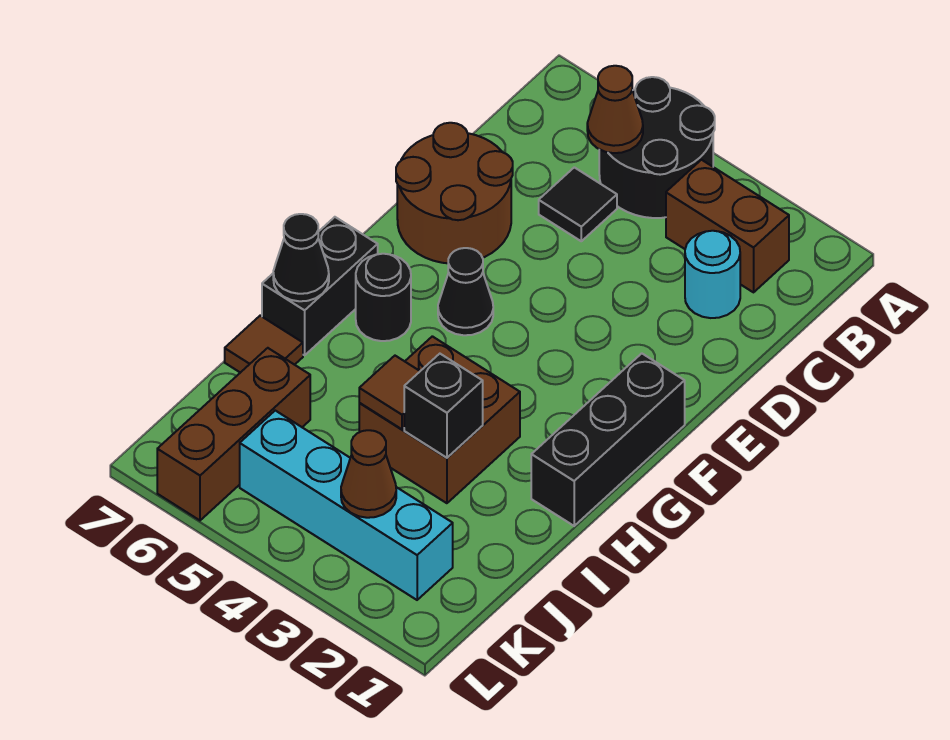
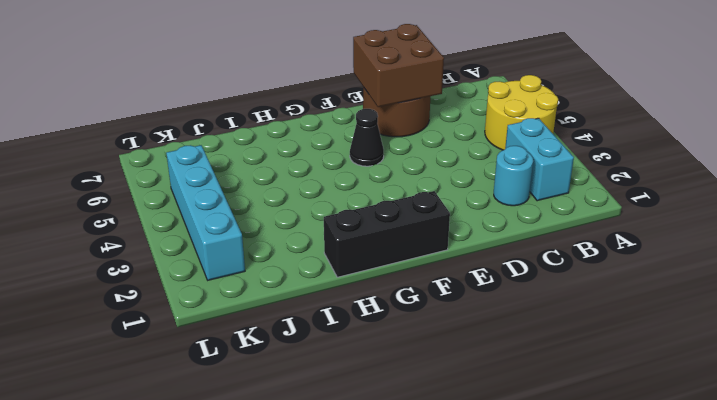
yellow round brick A4:B5 level 1 -> black round brick A4:B5 level 1
cyan brick B2:B3 level 1 -> brown brick B2:B3 level 1
brown brick D6:E7 level 2 -> brown brick H3:I4 level 1
none -> black tile C5 level 1
none -> black round brick G6 level 1
none -> black brick G7:H7 level 1

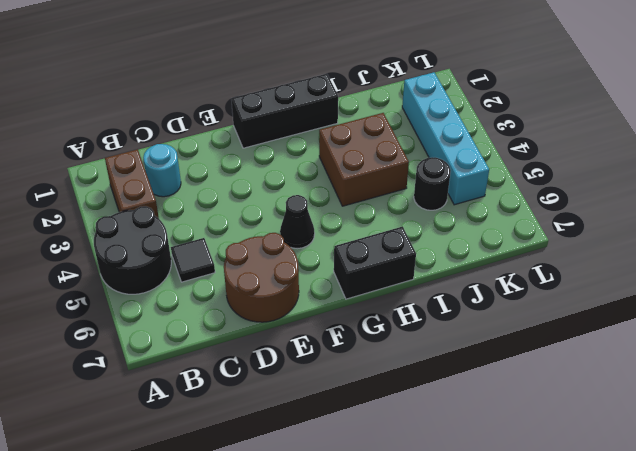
black round brick J5 level 1 -> black round brick G6 level 1
none -> brown tile I7 level 1
none -> brown brick J6:L6 level 1
none -> brown cone B5 level 2

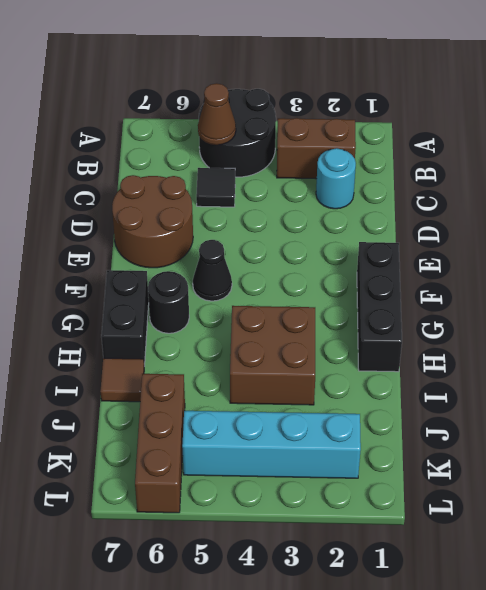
none -> black cone H7 level 2
none -> black brick I3 level 2
none -> brown tile I4 level 2

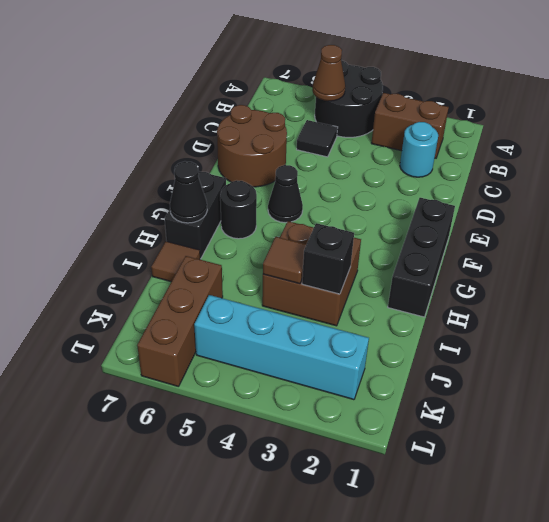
none -> brown cone K3 level 2

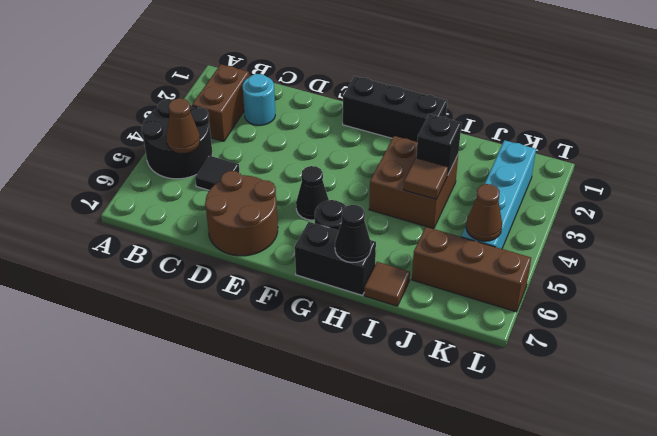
brown cone K5 level 2 -> brown cone K3 level 2

